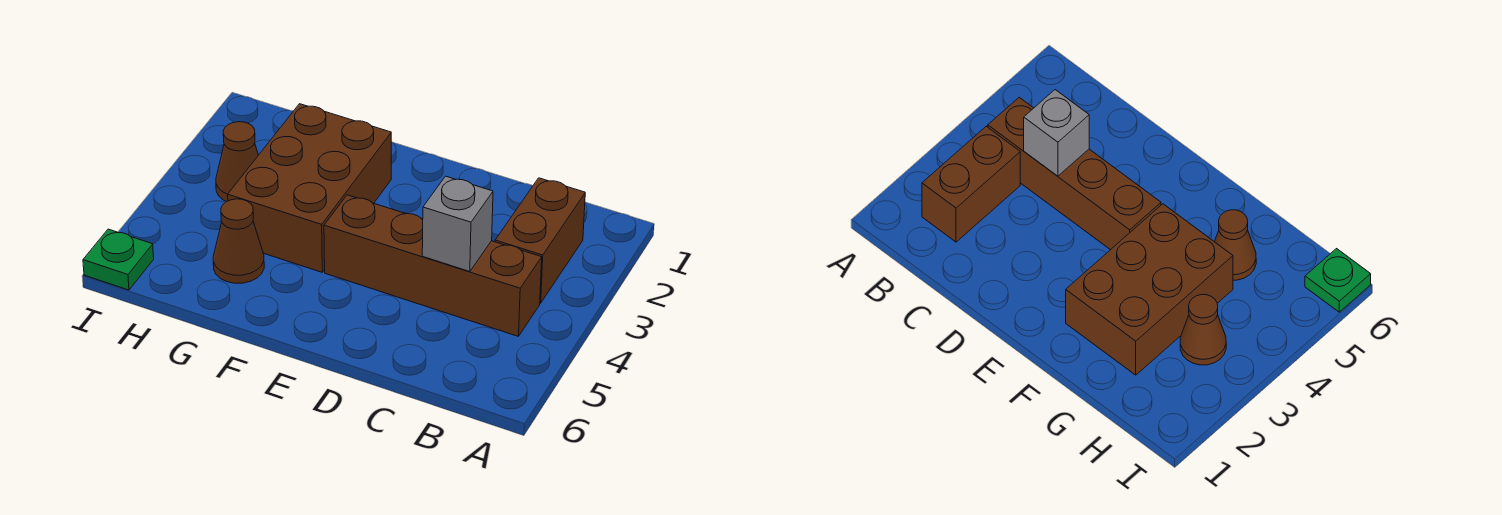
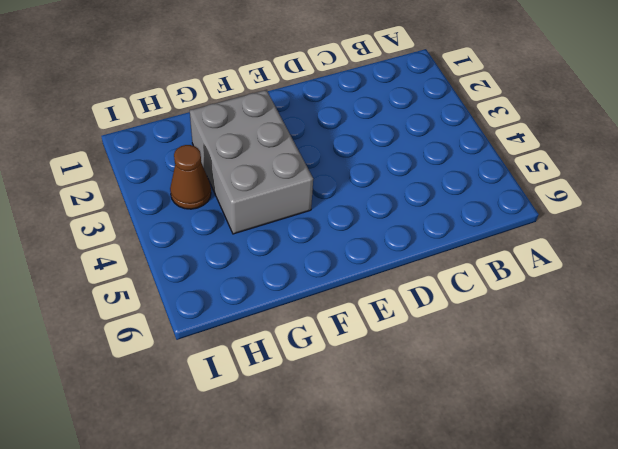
grey brick F2:G4 level 1 -> brown brick F2:G4 level 1
none -> brown brick B2:B3 level 1
none -> brown brick B4:E4 level 1

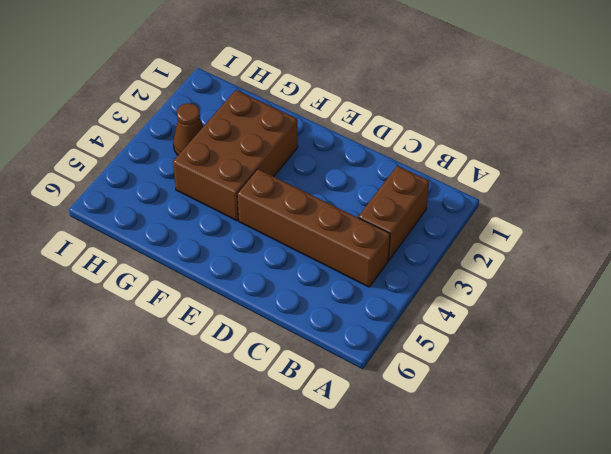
none -> brown cone G5 level 1
none -> green plate I6 level 1

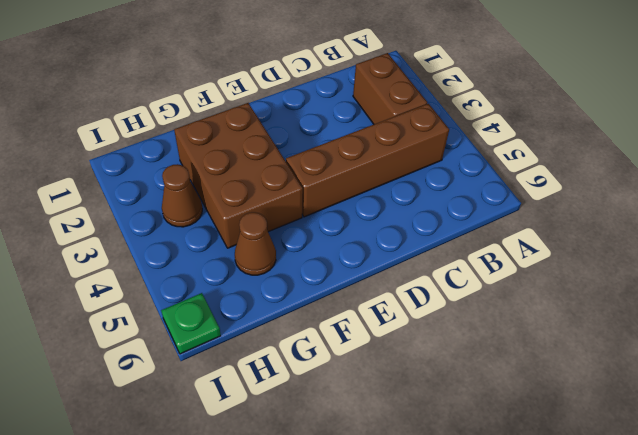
none -> grey brick C4 level 2

